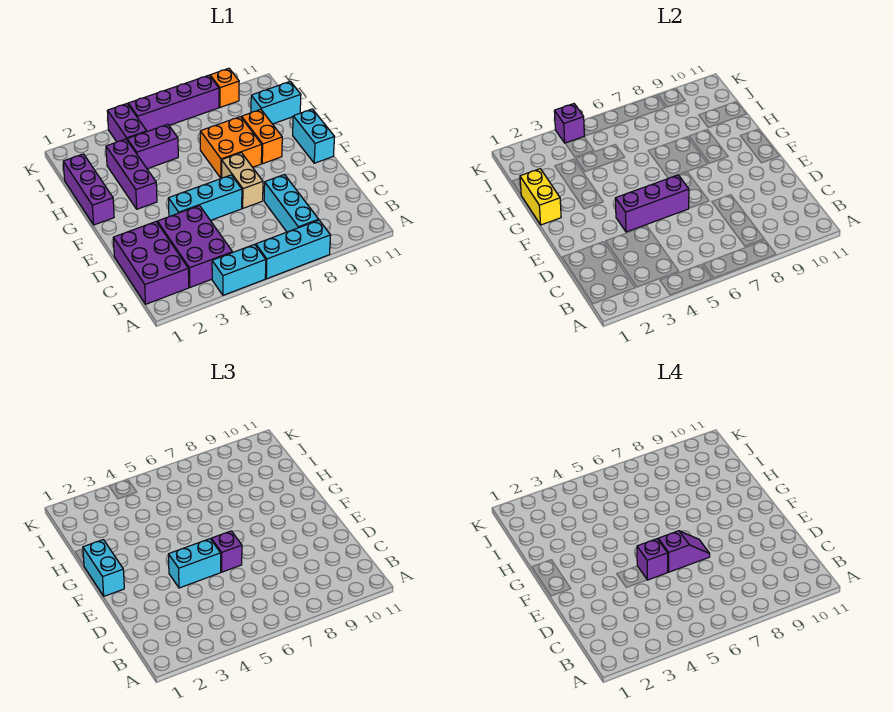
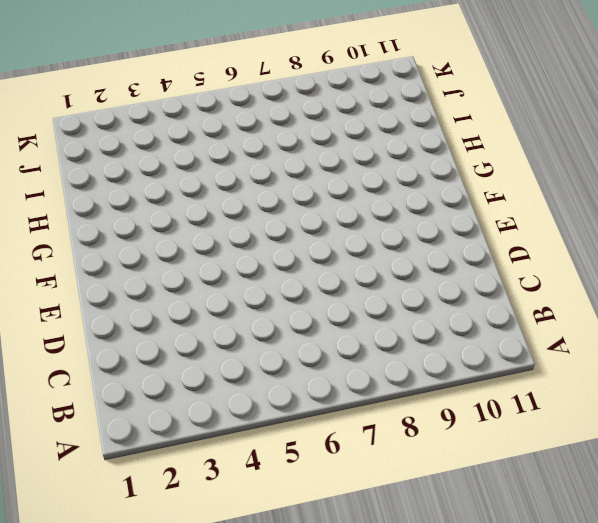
none -> cyan brick A4:A5 level 1
none -> cyan brick A6:A8 level 1
none -> purple brick B1:D2 level 1

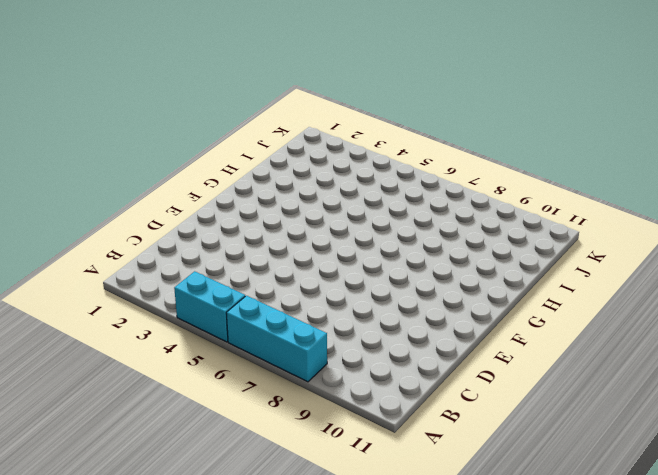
none -> purple brick B1:D2 level 1
none -> purple brick B3:D4 level 1
none -> cyan brick B8:D8 level 1

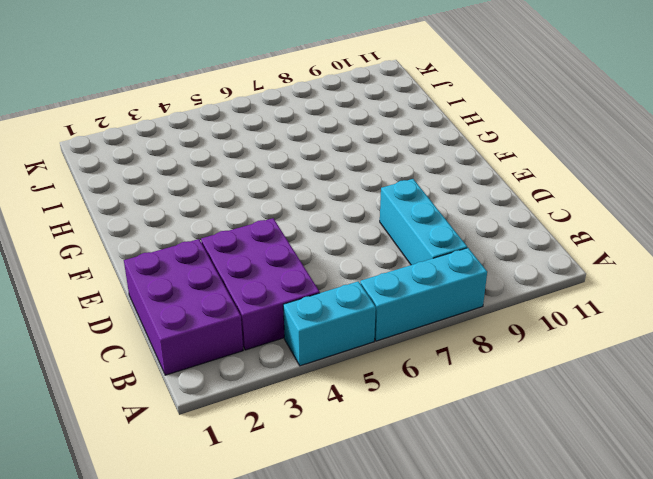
none -> cyan brick E4:E6 level 1
none -> tan brick E7:F7 level 1
none -> cyan brick F11:G11 level 1

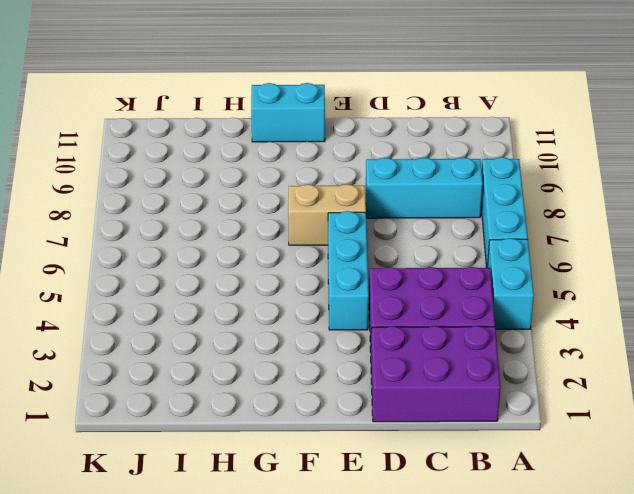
none -> purple brick G1:I1 level 1
none -> purple brick G3:I3 level 1
none -> orange brick G7:H8 level 1

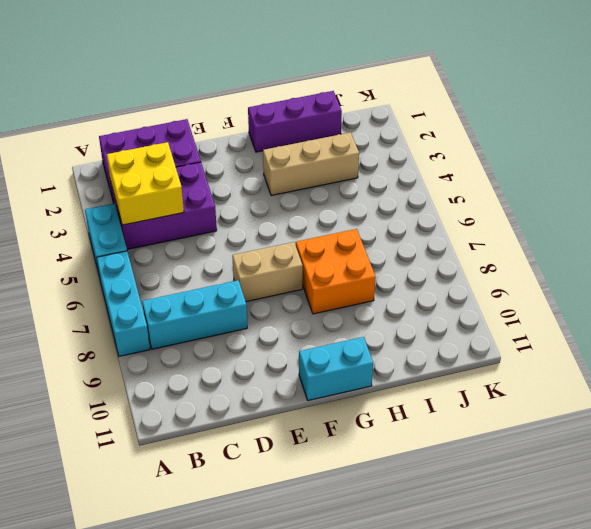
yellow brick B3:C4 level 2 -> none
tan brick G3:I3 level 1 -> purple brick G3:I3 level 1
none -> cyan brick E4:E6 level 1
none -> orange brick G9:H9 level 1
none -> purple brick I4:I5 level 1

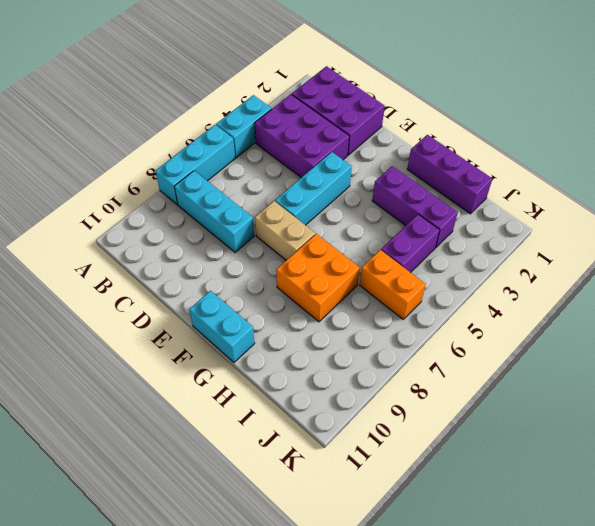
orange brick I6:J6 level 1 -> orange brick G9:H9 level 1
none -> cyan brick I10:I11 level 1
none -> purple brick J4:K4 level 1
none -> purple brick K5:K8 level 1

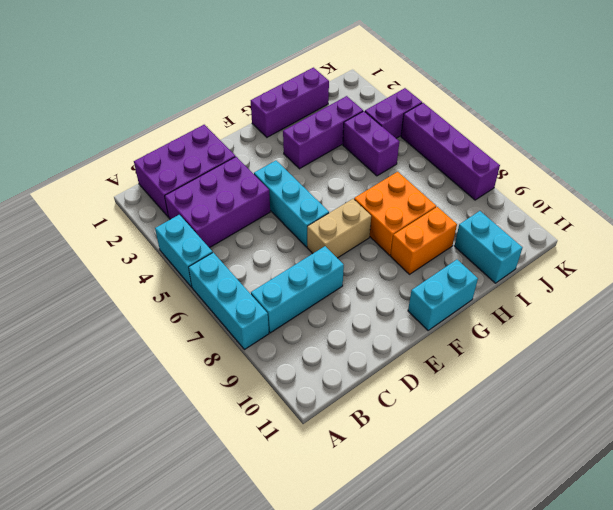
none -> orange brick K9 level 1
none -> purple brick E4:E6 level 2
none -> yellow brick G1:H1 level 2

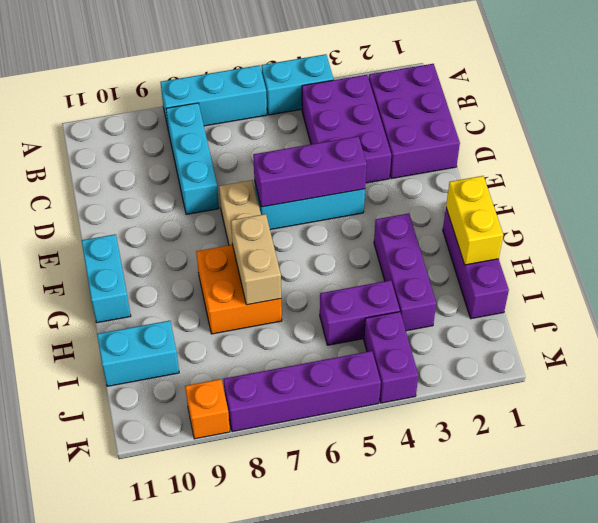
tan brick G7:H7 level 2 -> none
none -> orange brick G9:H9 level 1
none -> purple brick K4 level 2
none -> cyan brick E4:E5 level 3

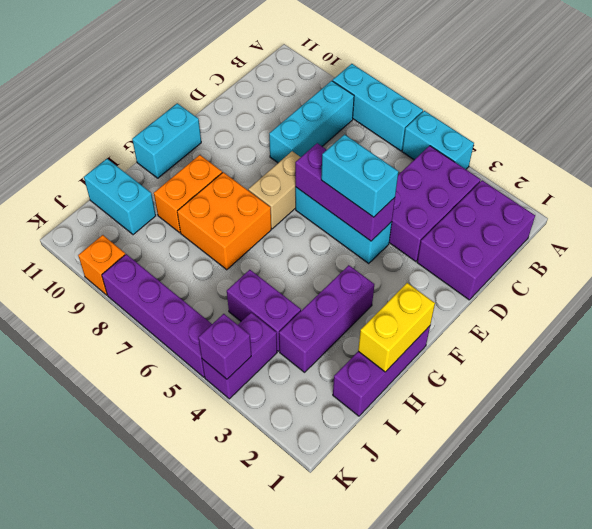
none -> purple brick E6 level 3
none -> cyan brick F1:G1 level 3
none -> purple brick E5 level 4

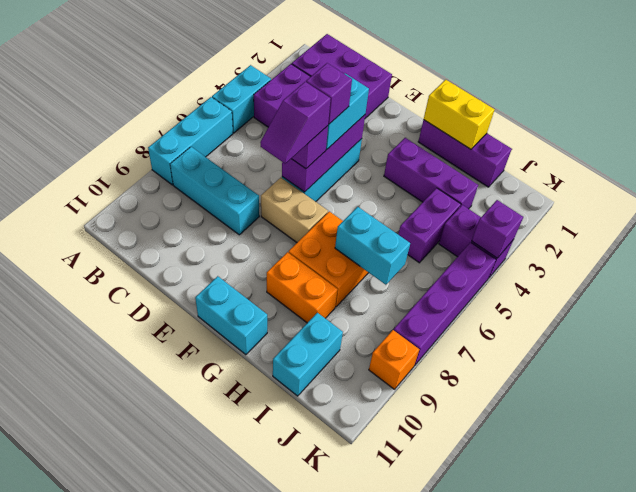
cyan brick H7:I7 level 2 -> cyan brick F1:G1 level 3

